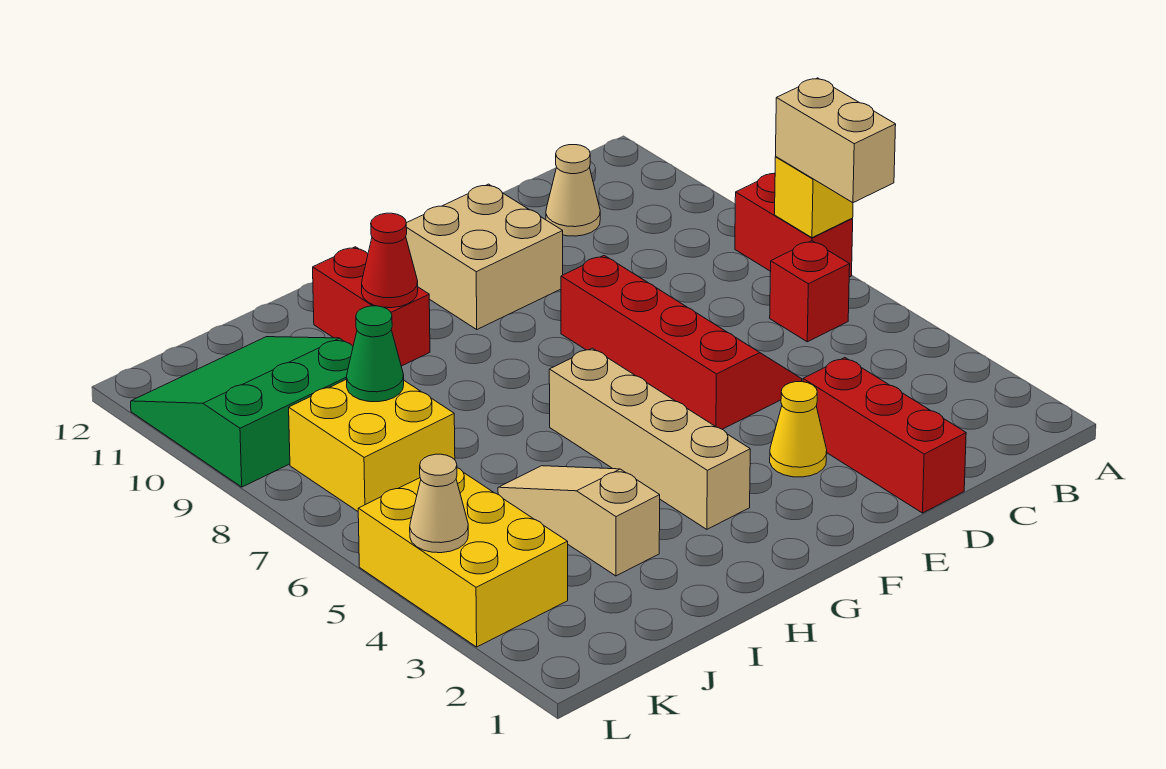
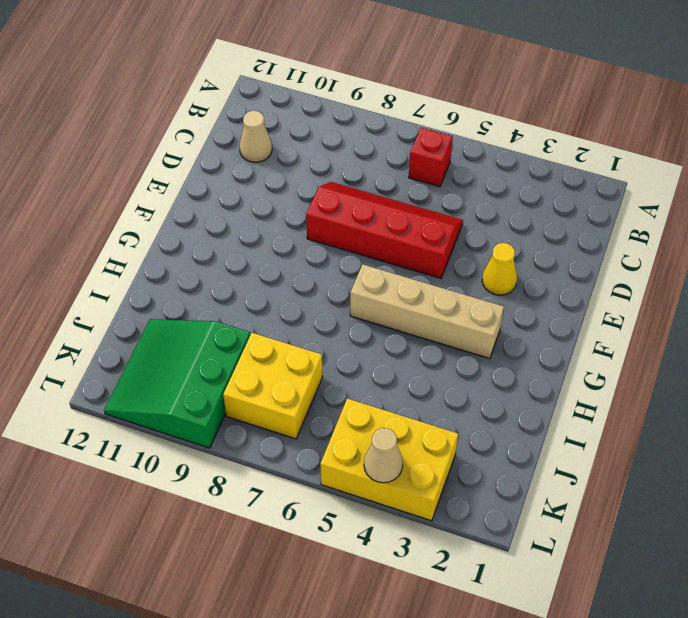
none -> red brick A7:A8 level 1
none -> red brick D1:D3 level 1
none -> tan brick E10:F11 level 1

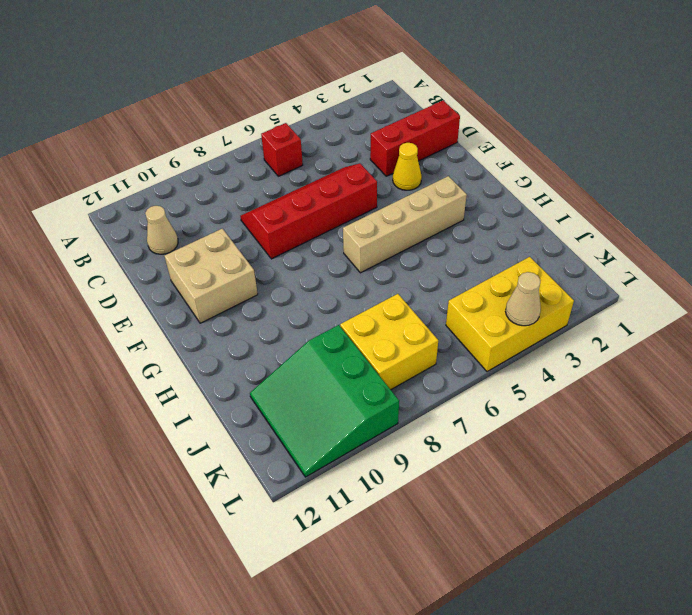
none -> red brick A7:A8 level 1
none -> red brick H10:H11 level 1
none -> tan slope I3:I5 level 1 top 3

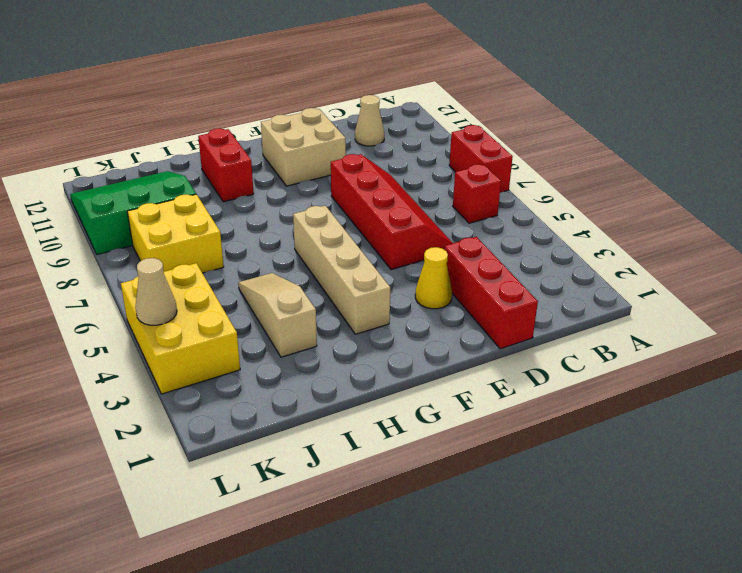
none -> yellow brick A7 level 2
none -> red cone H10 level 2
none -> green cone J8 level 2

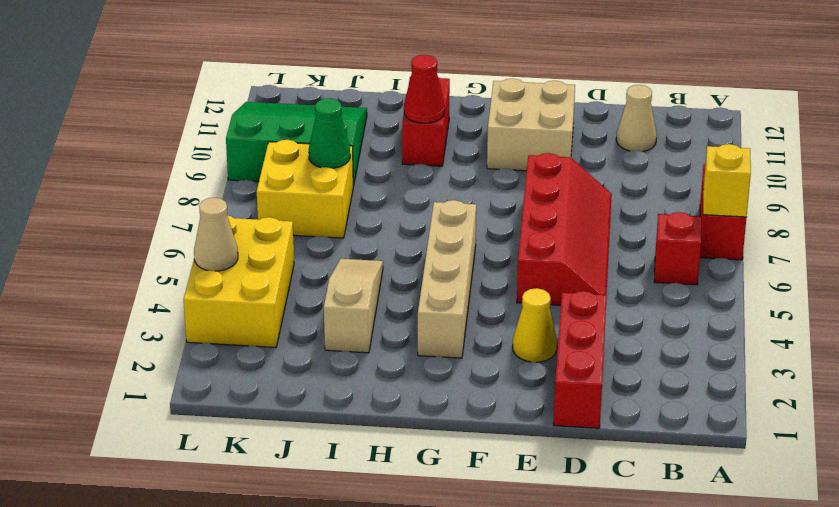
none -> tan brick A6:A7 level 3

